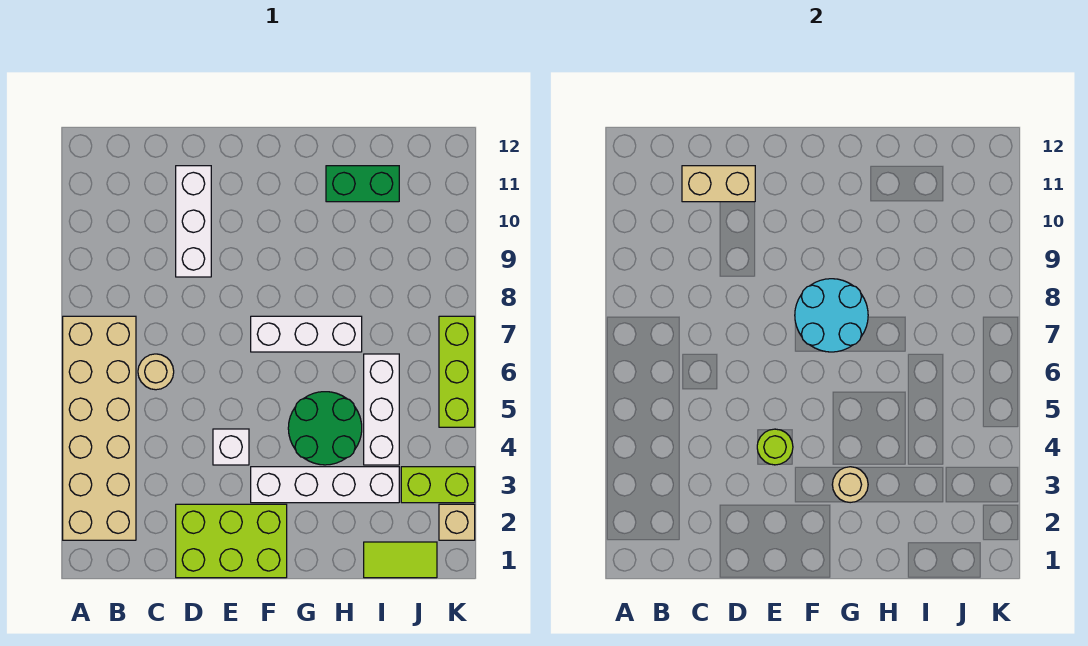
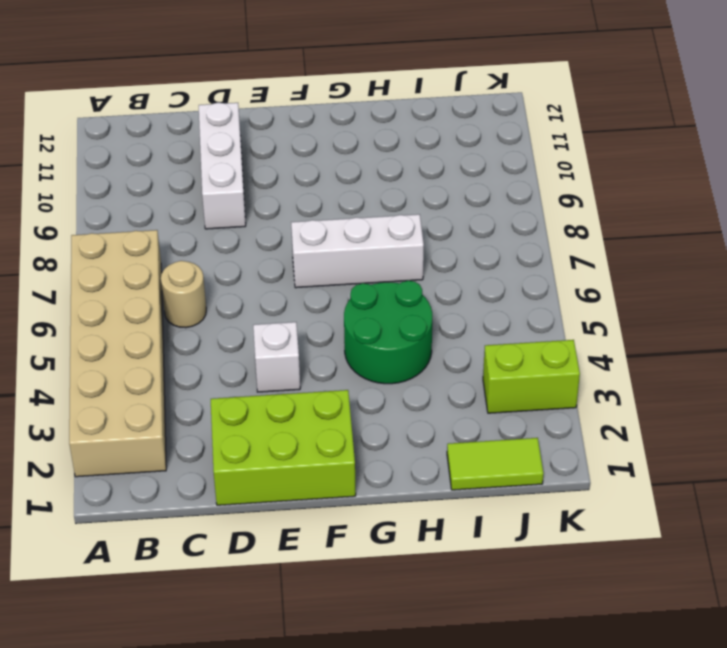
none -> white brick F3:I3 level 1
none -> green brick H11:I11 level 1
none -> white brick I4:I6 level 1

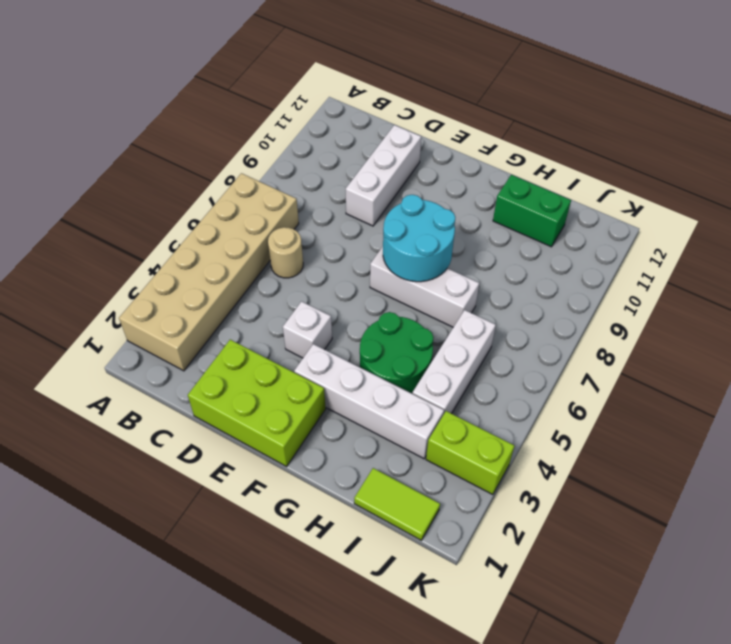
none -> tan brick K2 level 1
none -> lime brick K5:K7 level 1
none -> tan brick C11:D11 level 2

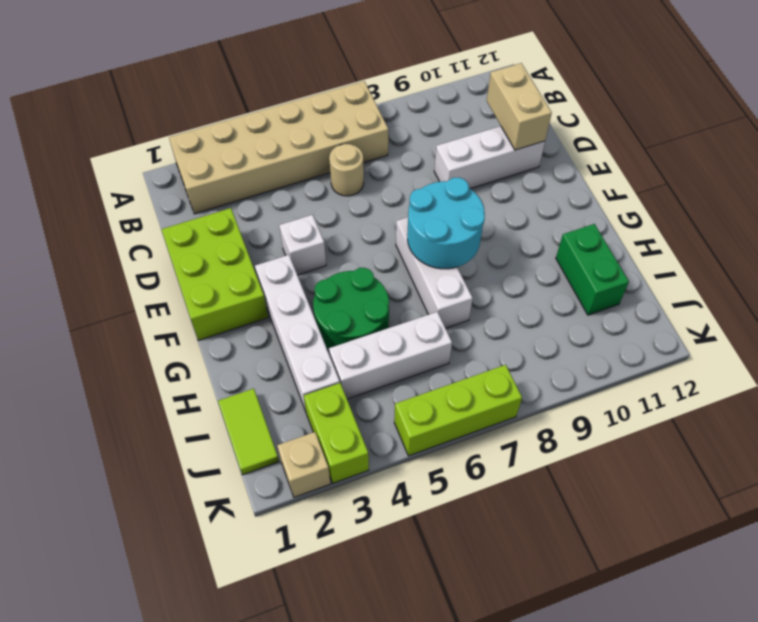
none -> lime round brick E4 level 2
none -> tan round brick G3 level 2

